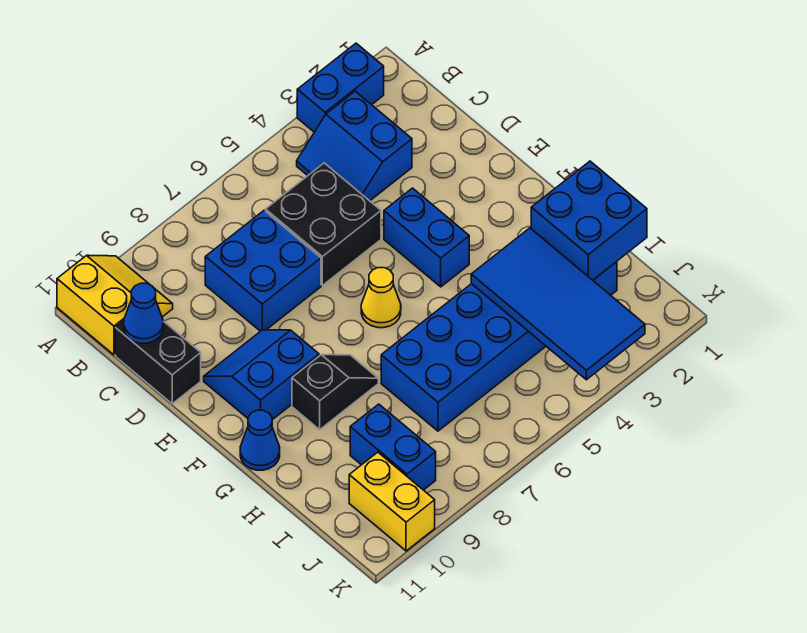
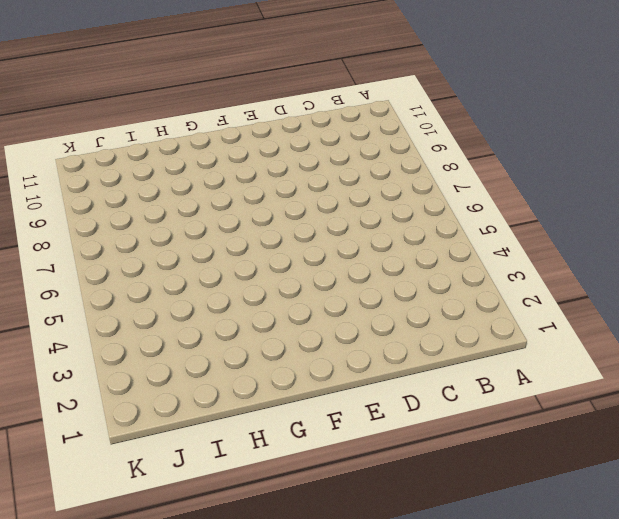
none -> blue brick A2:A3 level 1
none -> yellow slope A10:B11 level 1 top 11
none -> blue slope B3:C4 level 1 top 3

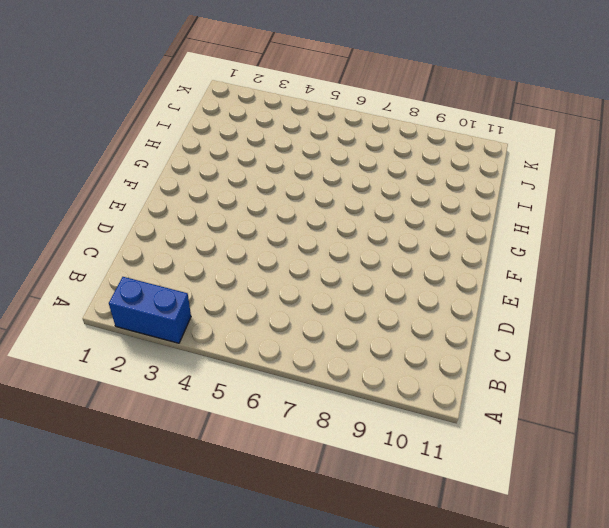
none -> yellow slope A10:B11 level 1 top 11
none -> blue slope B3:C4 level 1 top 3
none -> black brick C5:D6 level 1

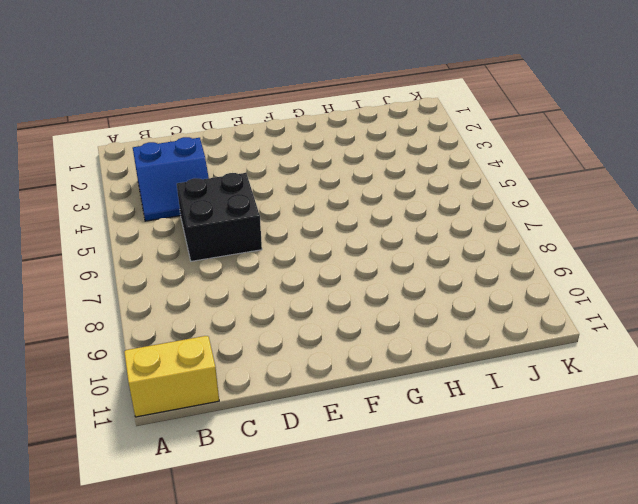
none -> blue brick A2:A3 level 1
none -> blue brick C7:D8 level 1
none -> black brick C11:D11 level 1

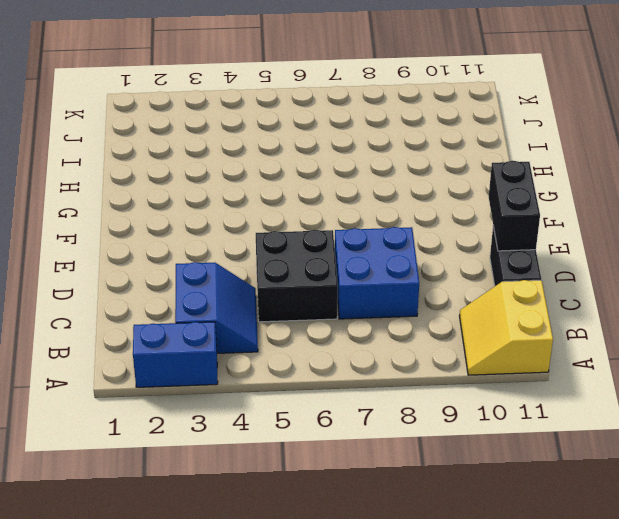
black brick D11:E11 level 2 -> none
none -> blue brick E4:F4 level 1
none -> blue slope E9:F10 level 1 top F
none -> yellow cone F6 level 1

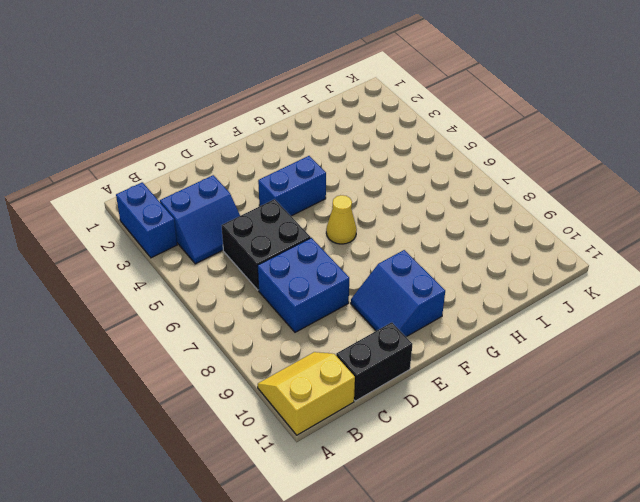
none -> black slope G8:G9 level 1 top 9
none -> blue cone G11 level 1
none -> blue brick H2:I7 level 1

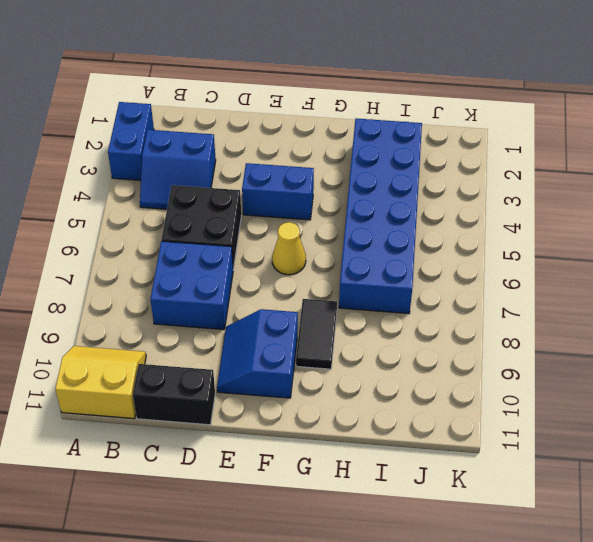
black tile G8:G9 level 1 -> black slope G8:G9 level 1 top 9
none -> blue cone G11 level 1
none -> blue brick I9:J9 level 1
none -> yellow brick J10:K10 level 1

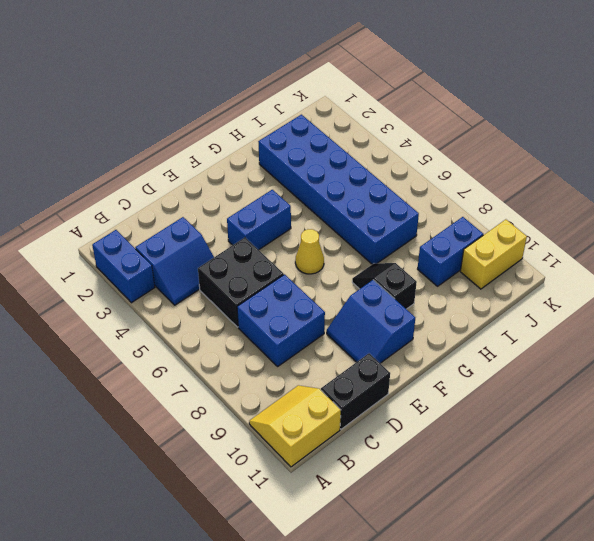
none -> blue cone G11 level 1
none -> blue cone C11 level 2
none -> blue brick H1:I2 level 2

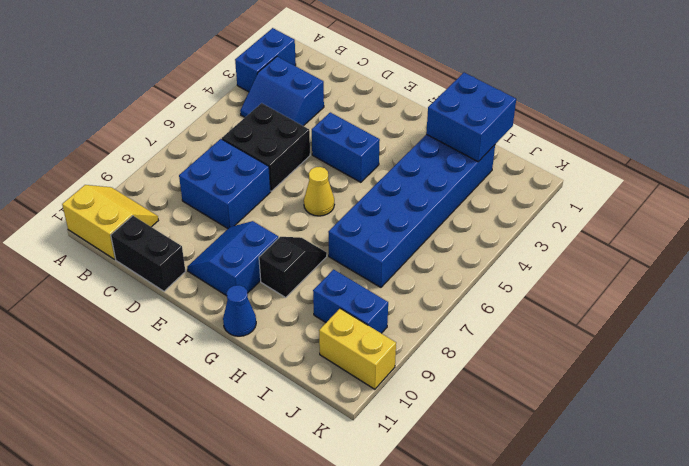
none -> blue cone C11 level 2
none -> blue tile H3:K4 level 2

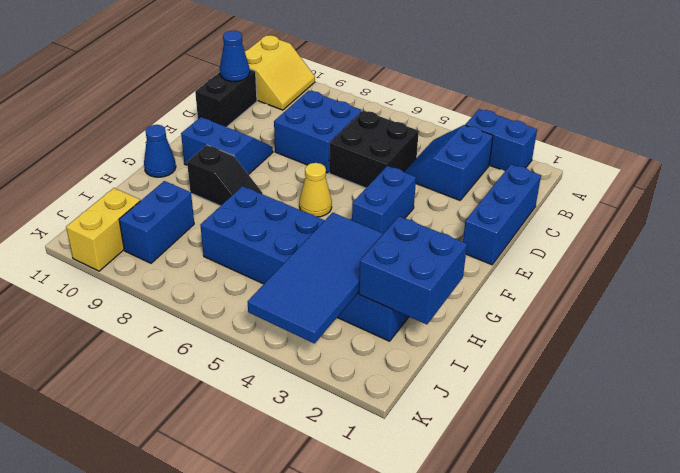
blue brick C1:E1 level 1 -> none

